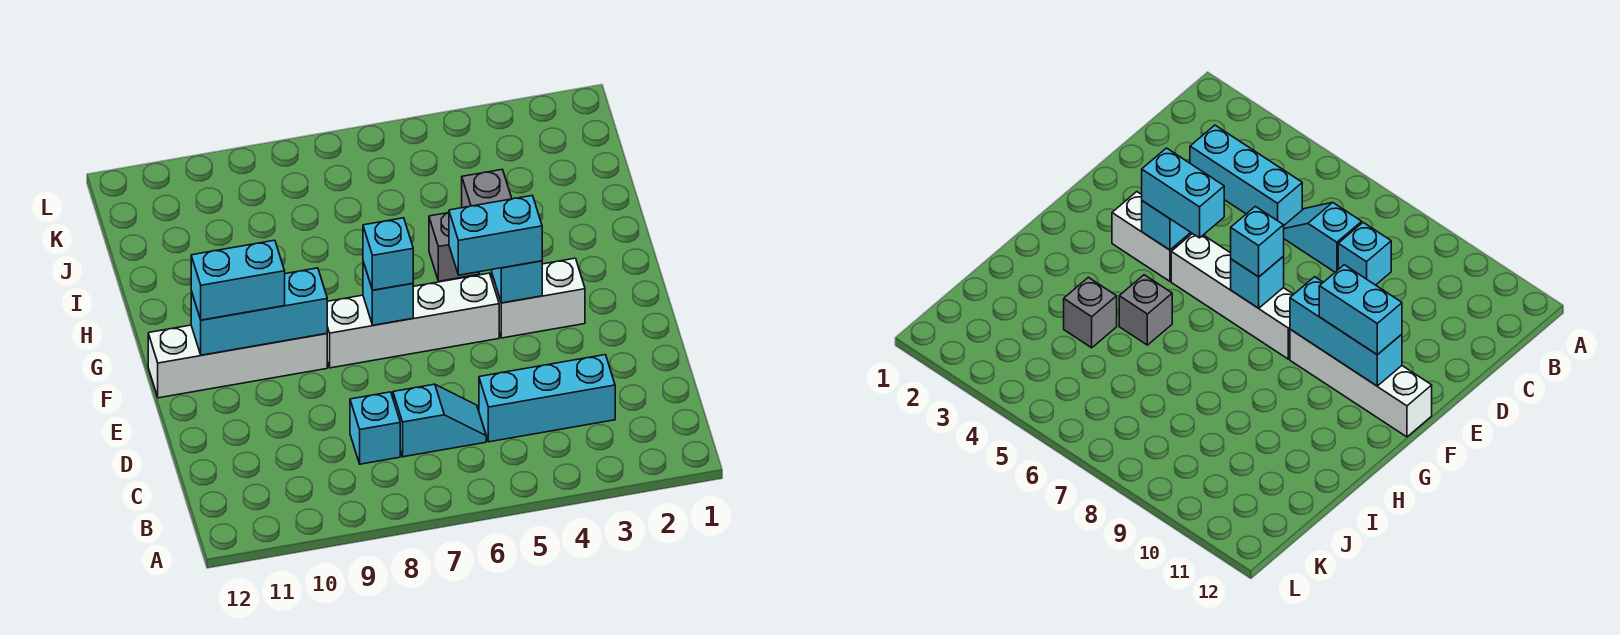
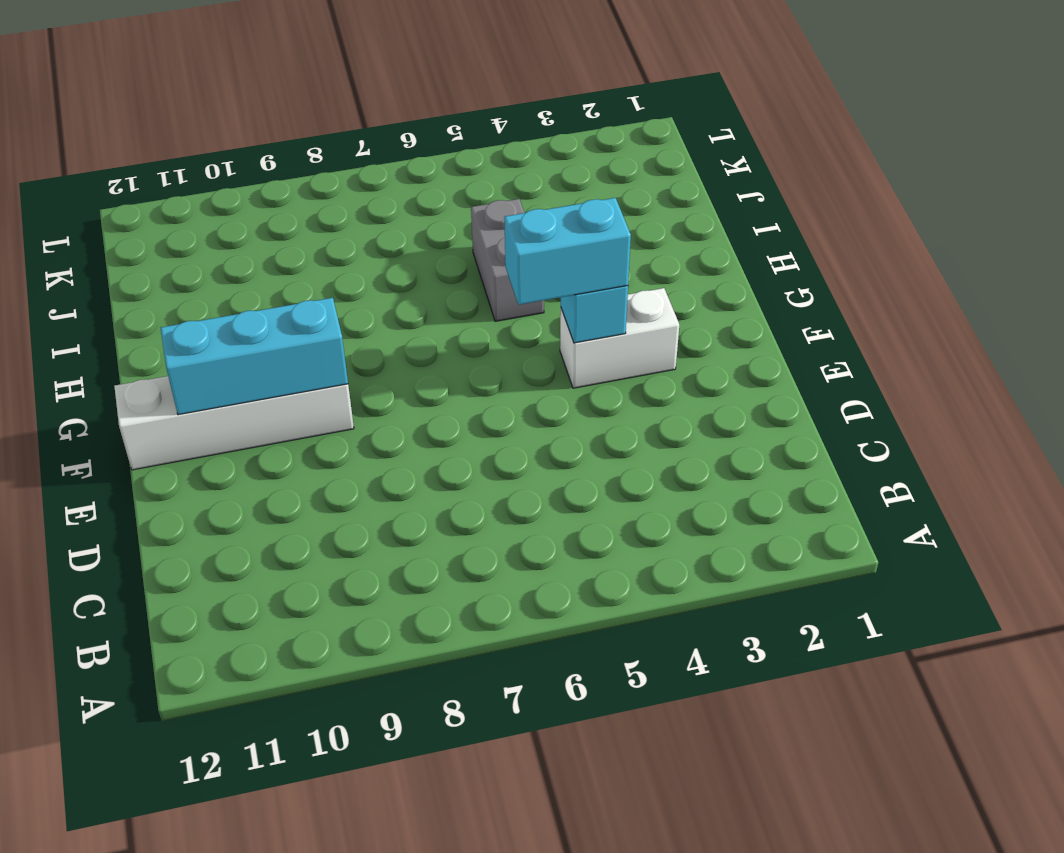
grey brick H5:I5 level 1 -> grey brick H5 level 1
none -> cyan brick C3:C5 level 1
none -> cyan slope C6:C7 level 1 top 7
none -> cyan brick C8 level 1

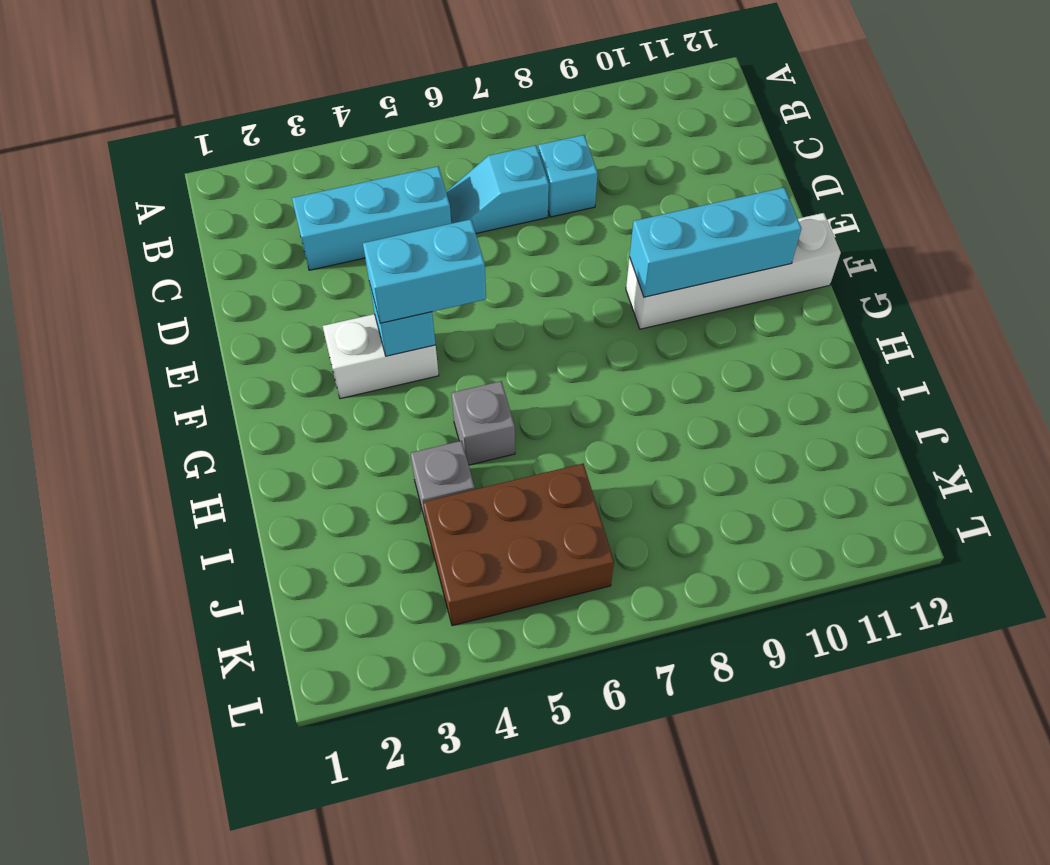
brown brick J4:K6 level 1 -> none
none -> white brick F5:F8 level 1
none -> cyan brick F7 level 2
none -> cyan brick F7 level 3

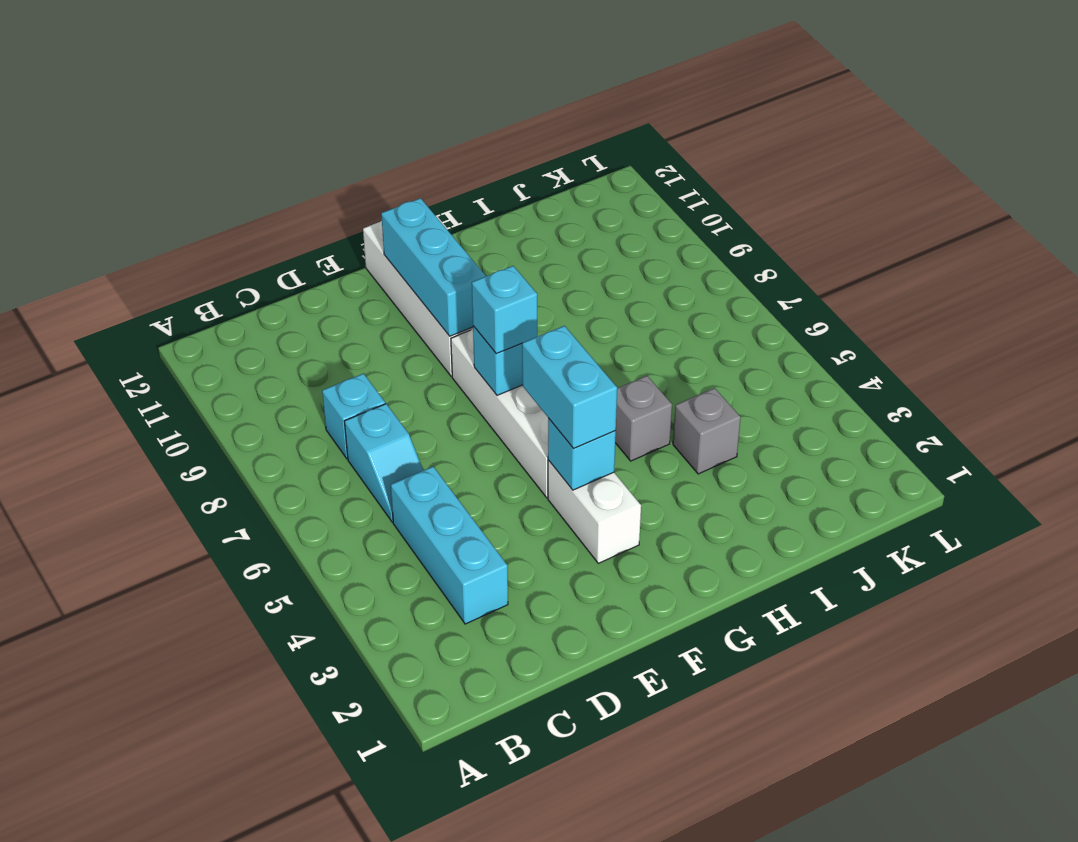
none -> cyan brick F10:F11 level 3

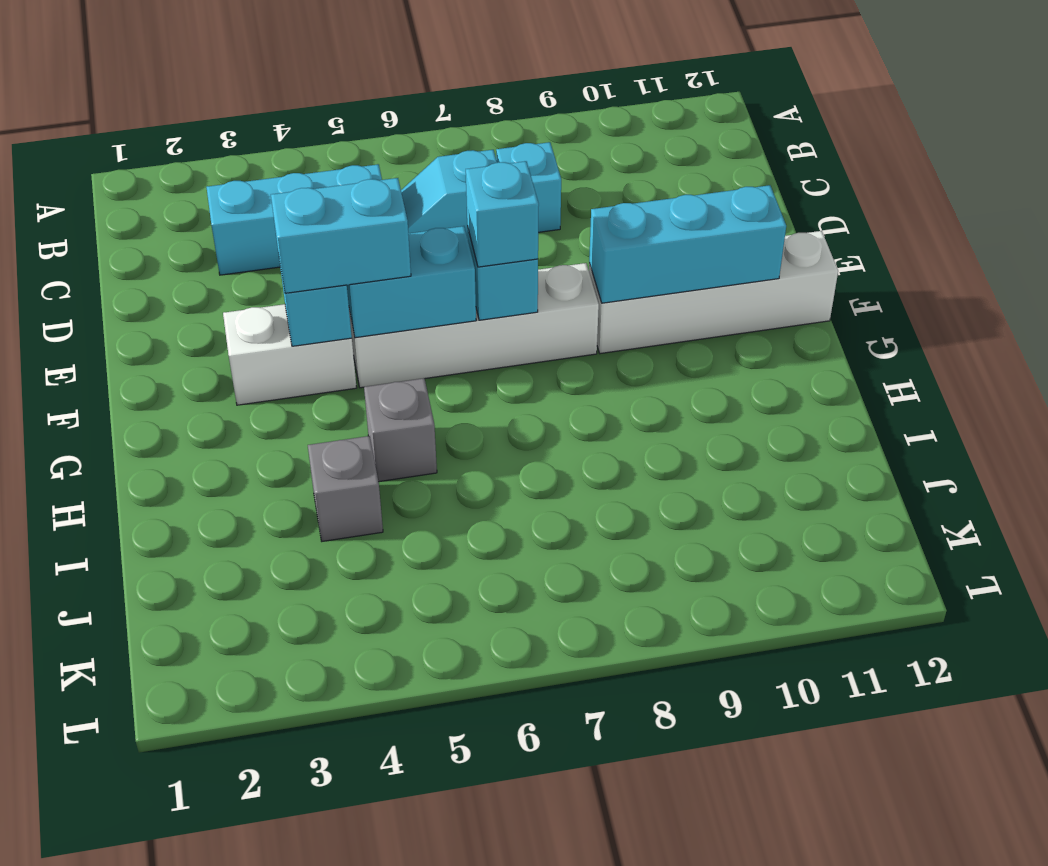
cyan brick F5:F6 level 2 -> cyan brick F10:F11 level 3

